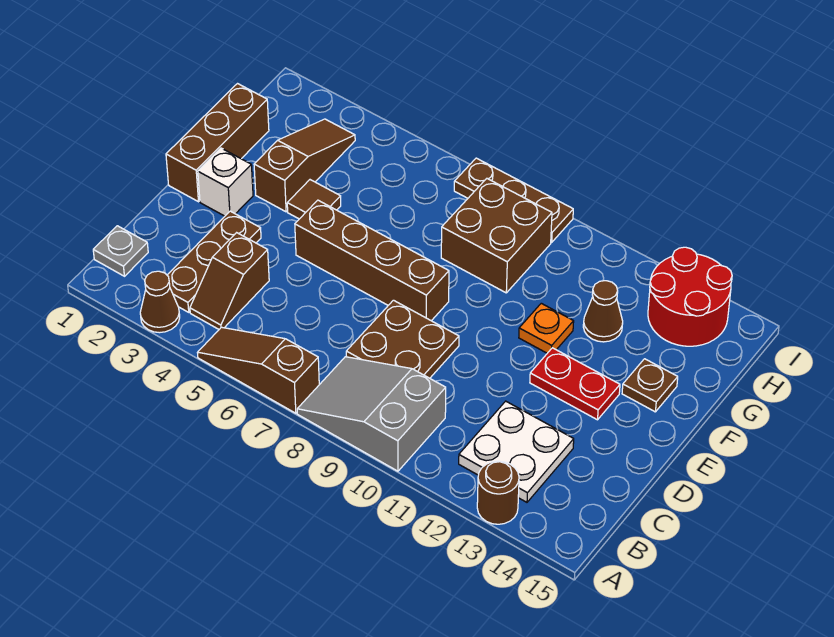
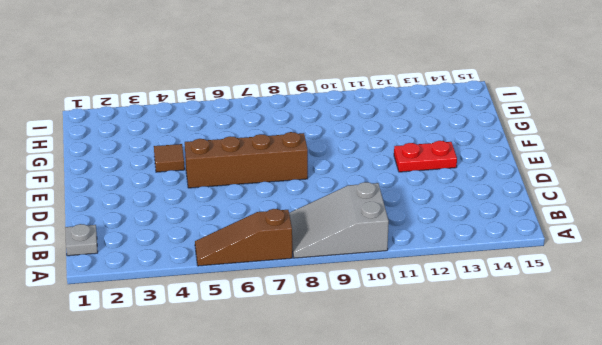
none -> brown cone A3 level 1
none -> brown round brick A13 level 1
none -> brown plate B3:D3 level 1

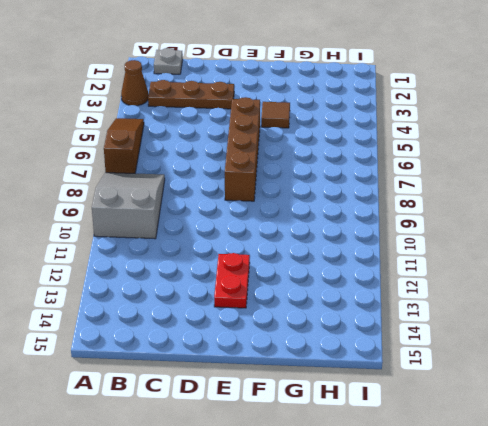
none -> brown round brick A13 level 1
none -> brown slope B4:C4 level 1 top C
none -> white plate B12:C13 level 1

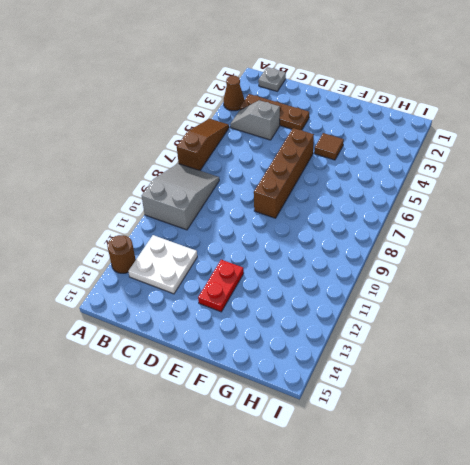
grey slope B4:C4 level 1 top C -> brown slope B4:C4 level 1 top C
none -> brown plate C8:D9 level 1
none -> brown brick E1:G1 level 1
none -> white brick E2 level 1

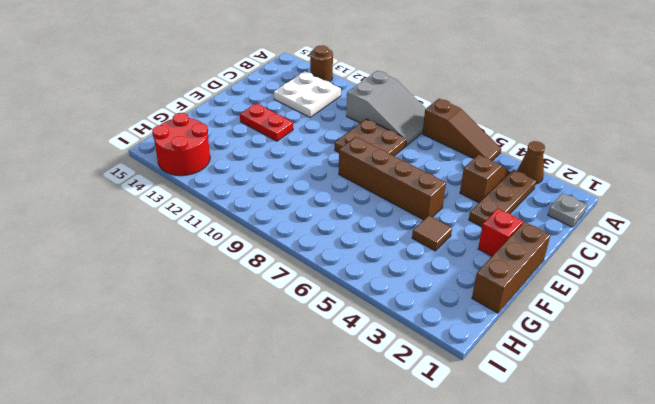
red brick E2 level 1 -> white brick E2 level 1
none -> brown slope F3:H3 level 1 top F
none -> orange plate F11 level 1
none -> brown plate F14 level 1

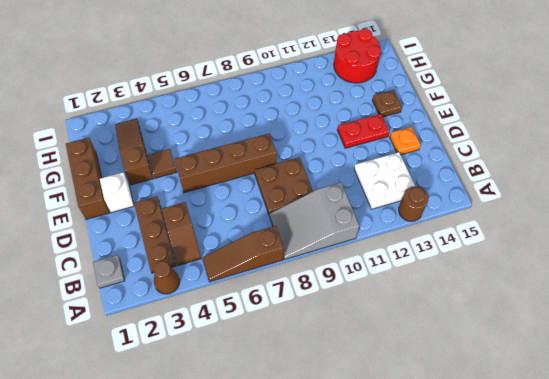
orange plate D14 level 1 -> orange plate F11 level 1
none -> brown brick G8:H9 level 1
none -> brown cone G12 level 1
none -> brown plate I7:I9 level 1

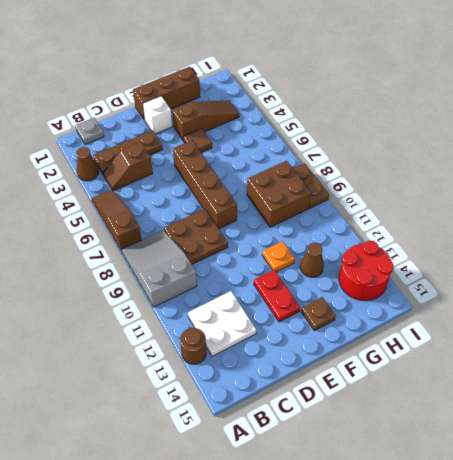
brown plate I8:I9 level 1 -> brown plate I7:I9 level 1

